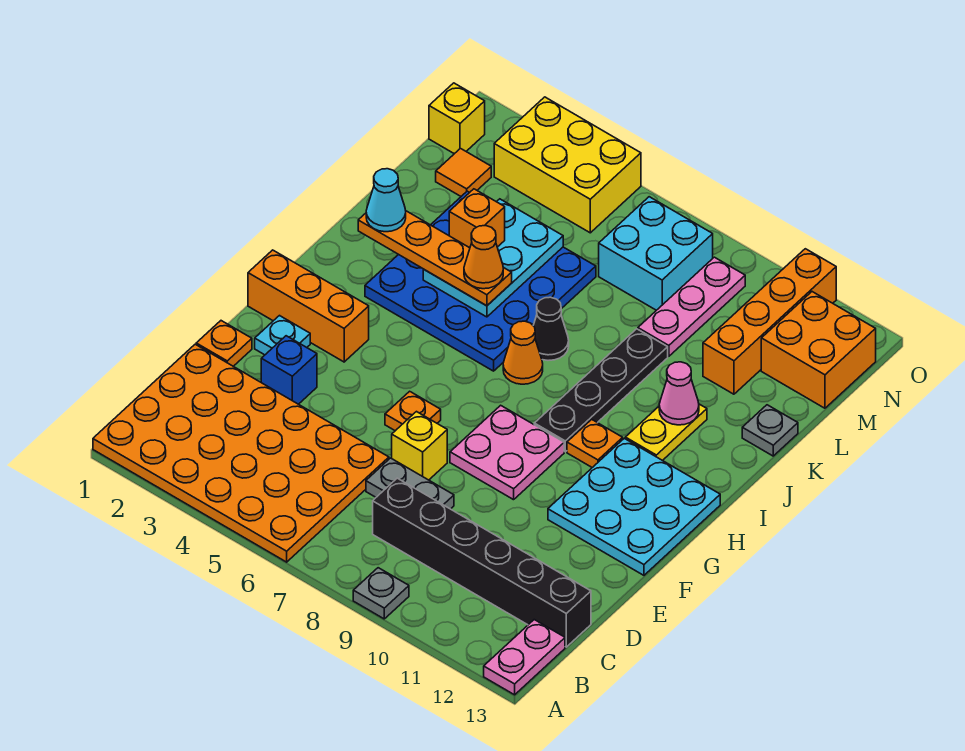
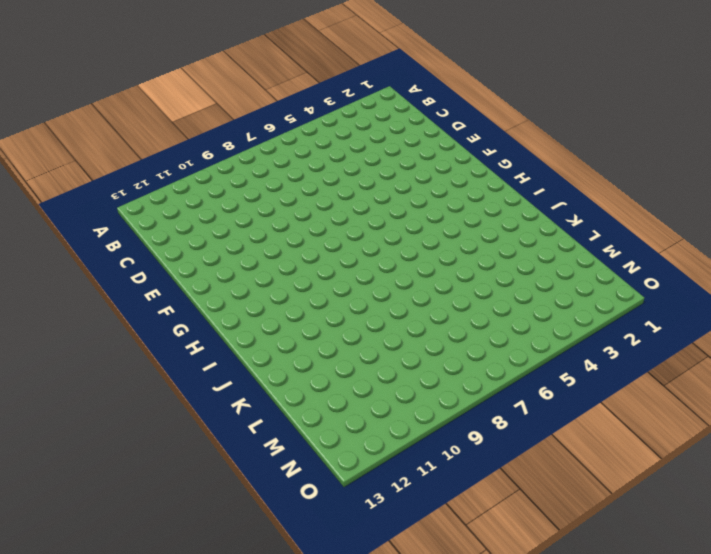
none -> orange plate A1:D6 level 1
none -> grey plate A9 level 1
none -> pink plate A13:B13 level 1
none -> black brick C8:C13 level 1

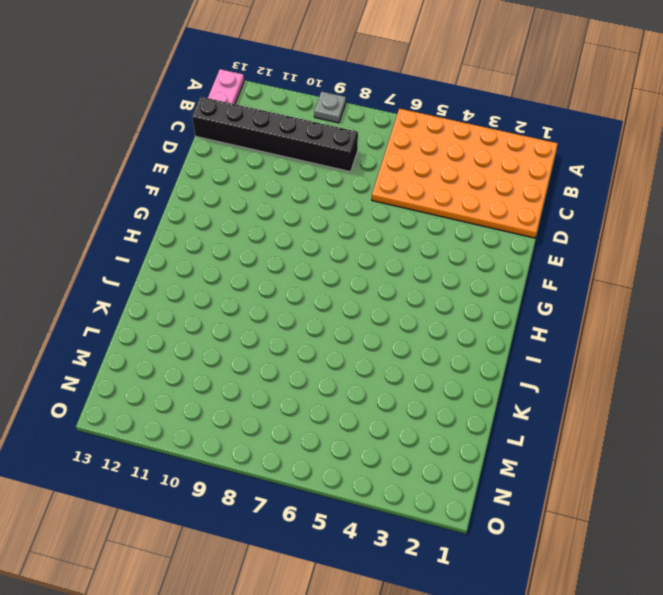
none -> grey plate D7:D8 level 1
none -> orange plate E1 level 1
none -> blue brick E3 level 1
none -> yellow brick E7 level 1

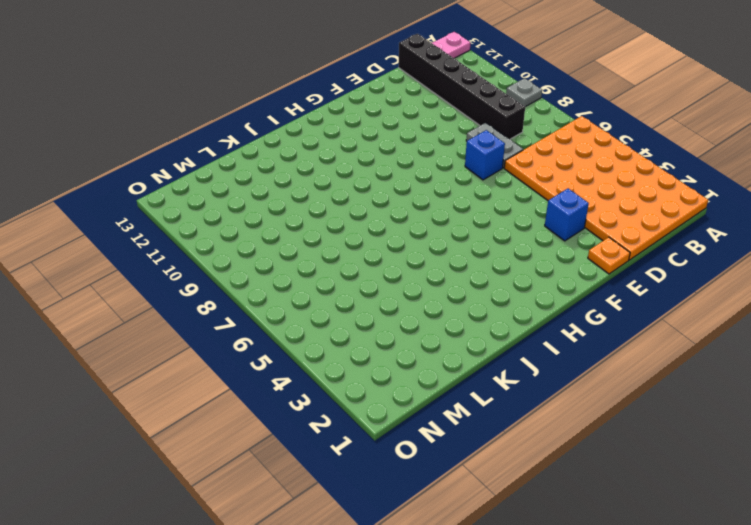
blue brick E7 level 1 -> yellow brick E7 level 1
none -> cyan plate F2 level 1
none -> orange plate F6 level 1
none -> pink plate F8:G9 level 1
none -> cyan plate F11:H13 level 1

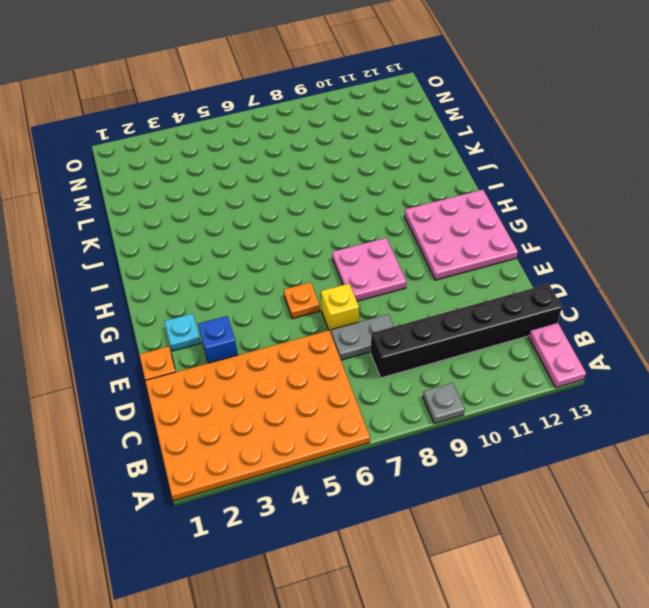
pink plate F11:H13 level 1 -> cyan plate F11:H13 level 1
none -> orange brick G1:G3 level 1
none -> black plate H9:K9 level 1
none -> orange plate H10 level 1
none -> blue plate I3:L6 level 1

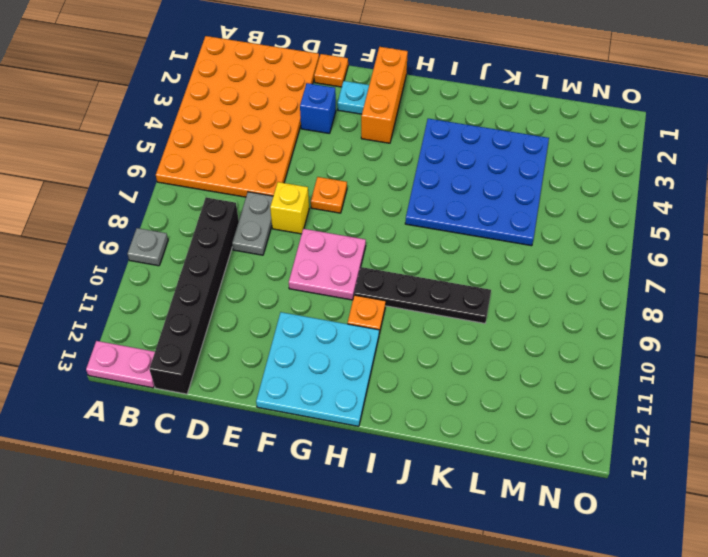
none -> orange cone I7 level 1
none -> yellow plate I11:J11 level 1
none -> black cone J7 level 1
none -> grey plate K13 level 1

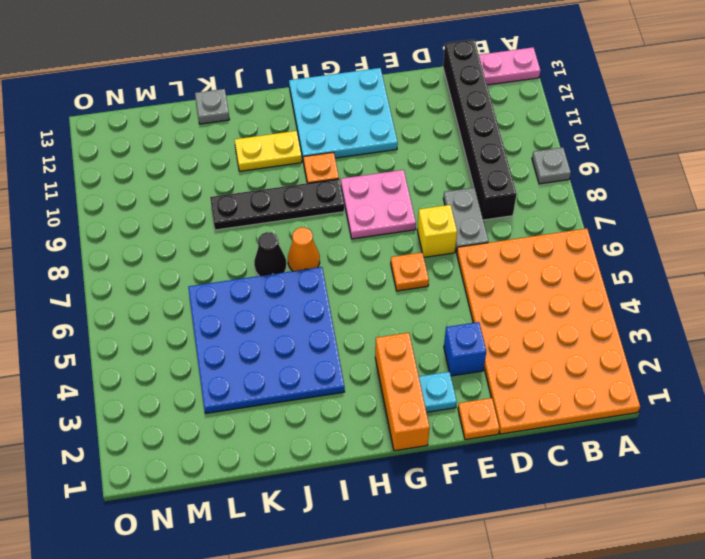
none -> pink plate L9:N9 level 1
none -> orange brick L11:O11 level 1
none -> orange tile M2 level 1
none -> cyan brick M7:N8 level 1

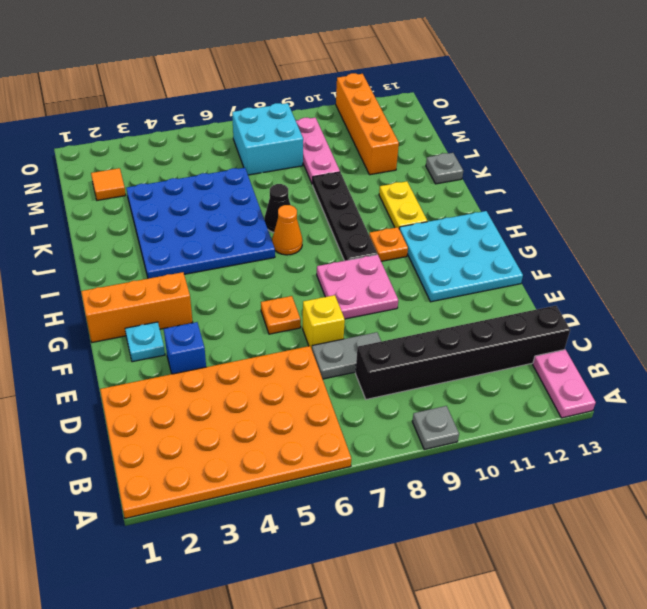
none -> orange plate E1 level 1
none -> orange brick M12:N13 level 1
none -> yellow brick N1 level 1
none -> yellow brick N3:O5 level 1

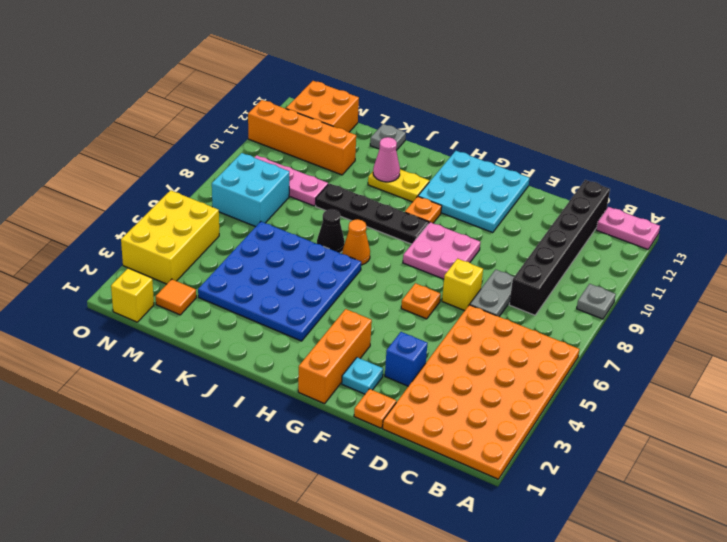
none -> cyan plate J4:L5 level 2
none -> orange plate J2:J5 level 3
none -> orange brick K4 level 3
none -> cyan cone J2 level 4

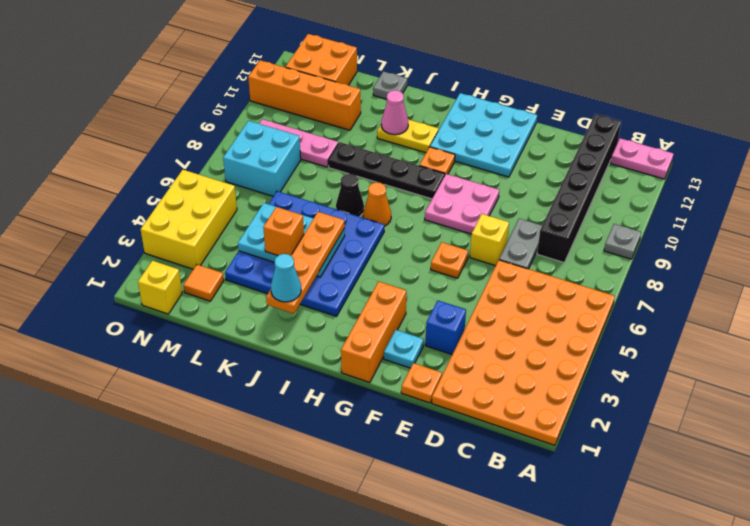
none -> orange cone J5 level 4

